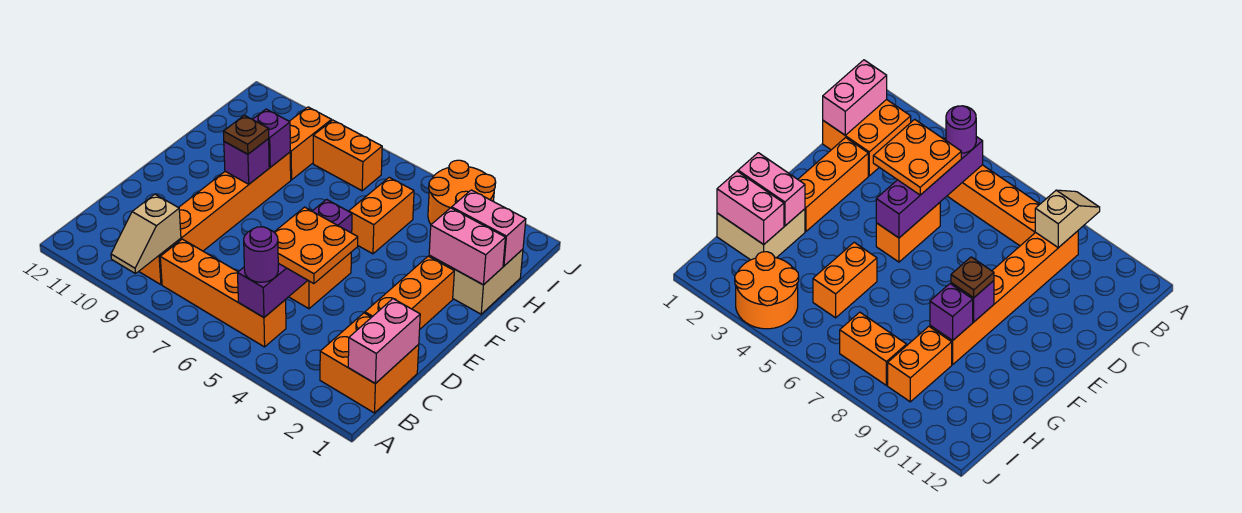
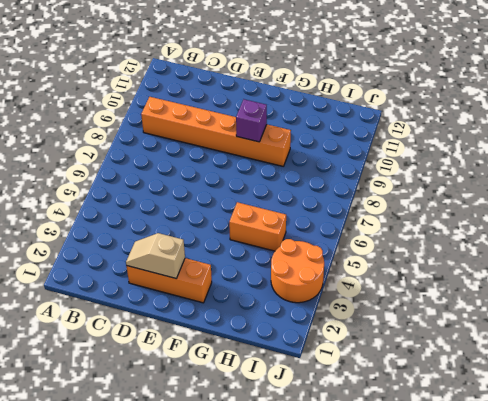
tan slope D2:E2 level 2 top E -> tan slope A9:B9 level 2 top B
none -> orange brick B1:C2 level 1
none -> orange brick B5:B8 level 1
none -> orange brick D5:E5 level 1

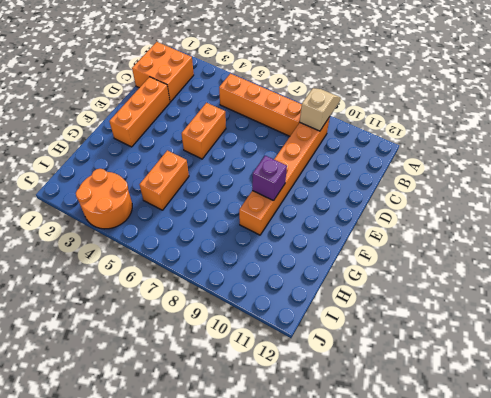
none -> tan brick G1:H2 level 1
none -> orange brick H9:I9 level 1
none -> orange brick I7:I8 level 1

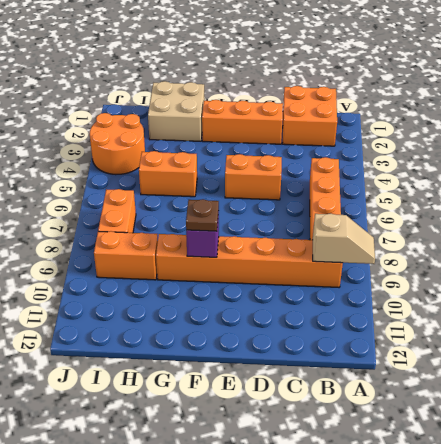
none -> pink brick B1:C1 level 2
none -> purple brick B5:E5 level 2
none -> pink brick G1:G2 level 2

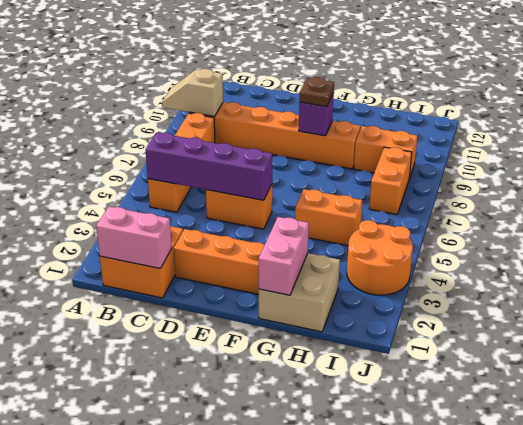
none -> purple brick G9 level 2
none -> pink brick H1:H2 level 2
none -> purple round brick B5 level 3

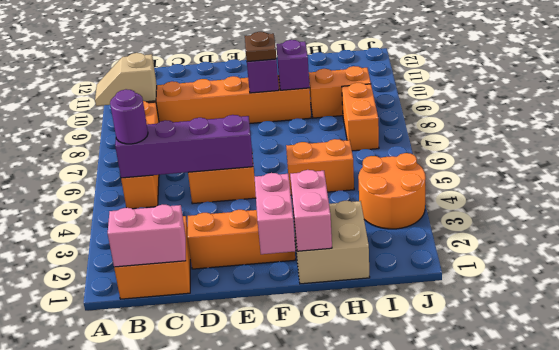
pink brick F1:F2 level 2 -> pink brick H1:H2 level 2
none -> orange plate C4:D5 level 3

